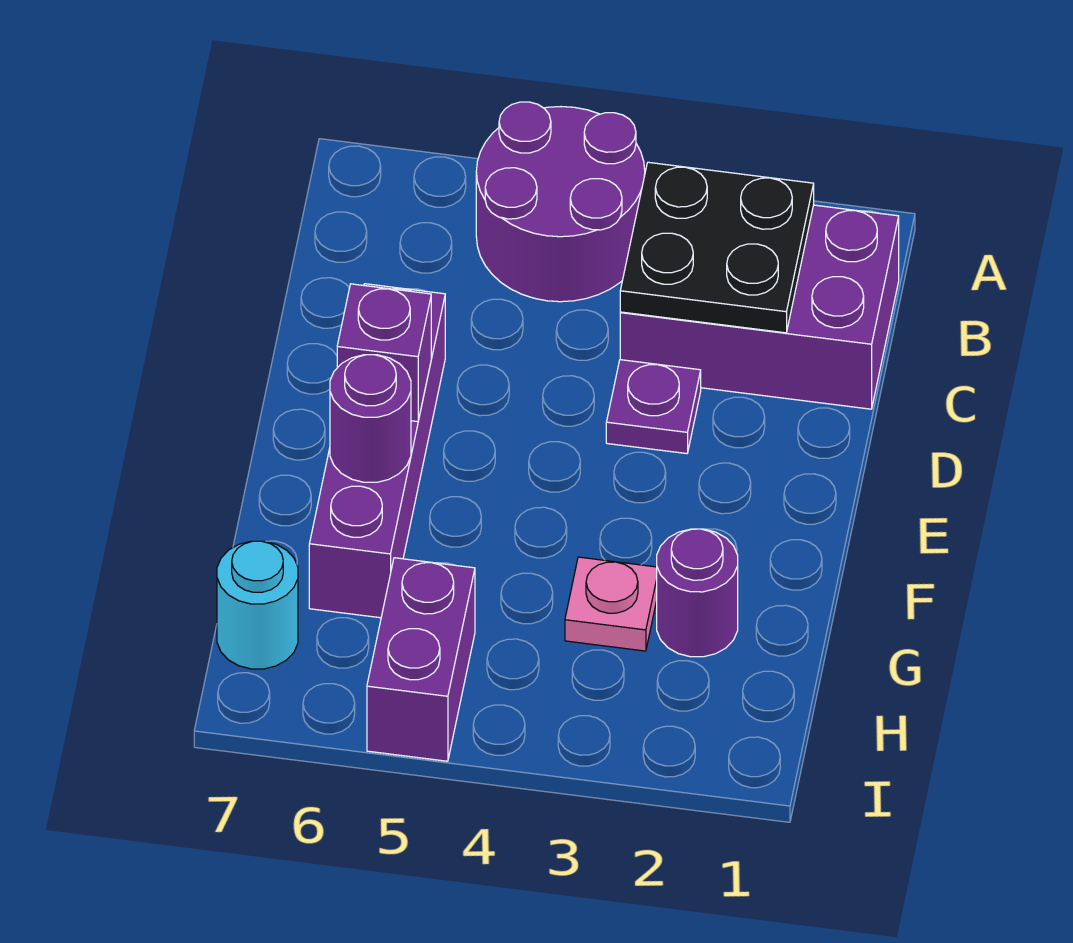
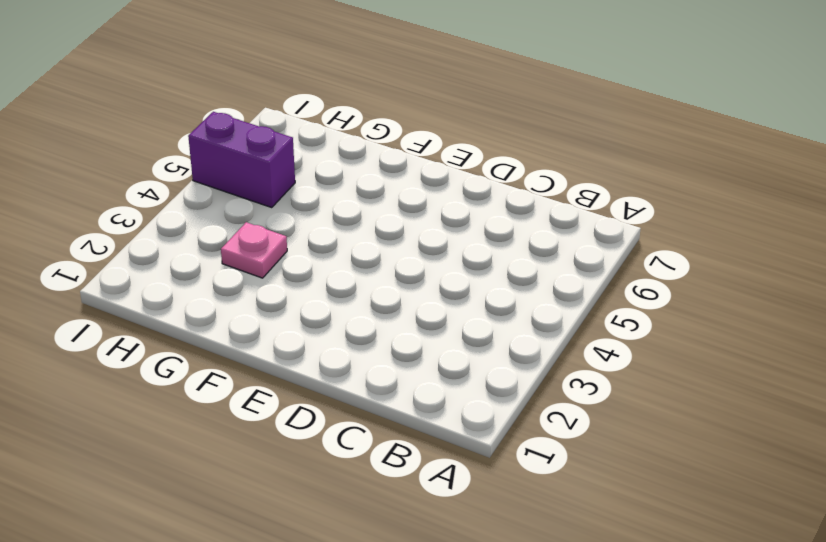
none -> purple round brick A4:B5 level 1
none -> purple brick B1:C3 level 1

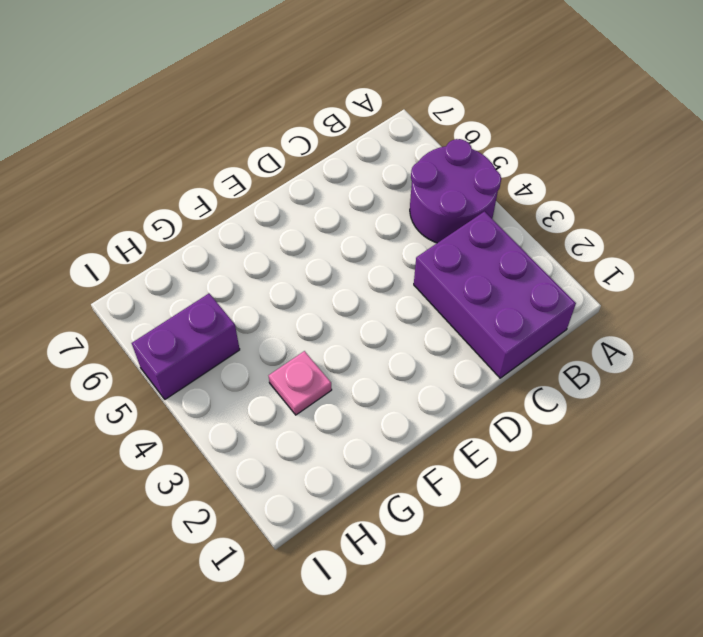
none -> purple plate D3 level 1
none -> purple brick D6:G6 level 1

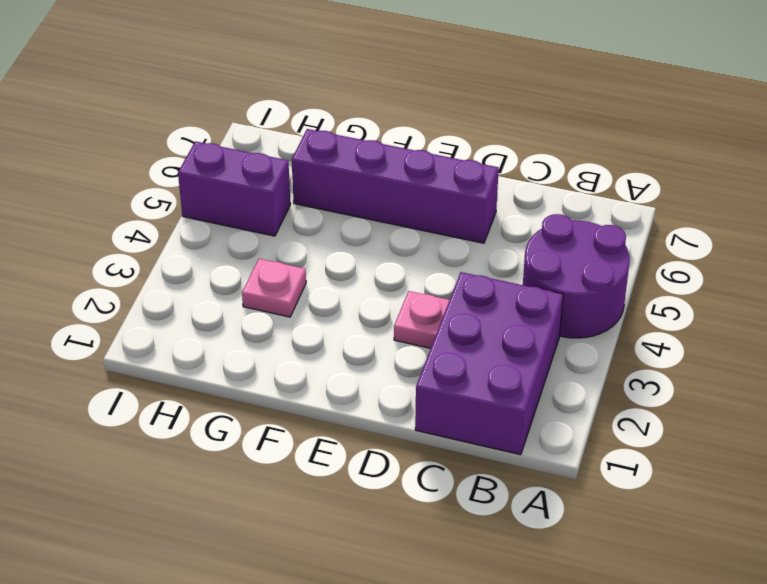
pink plate D3 level 1 -> purple plate D3 level 1
none -> purple round brick G2 level 1
none -> cyan round brick H7 level 1

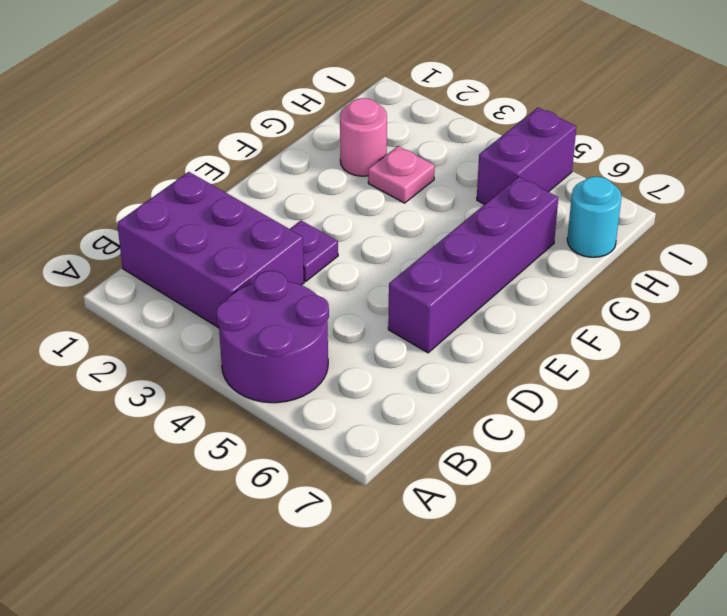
pink round brick G2 level 1 -> purple round brick G2 level 1
none -> black plate B2:C3 level 2
none -> purple brick E6 level 2

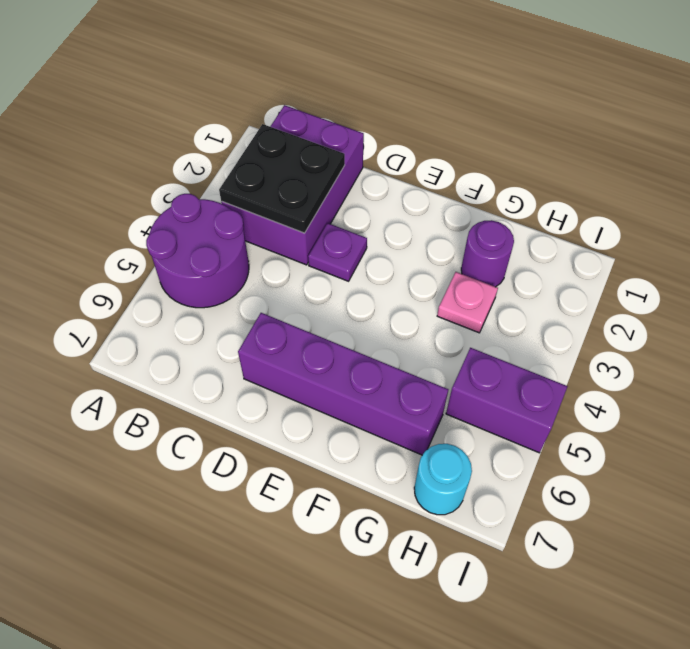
none -> purple brick E6 level 2
none -> purple round brick F6 level 2

